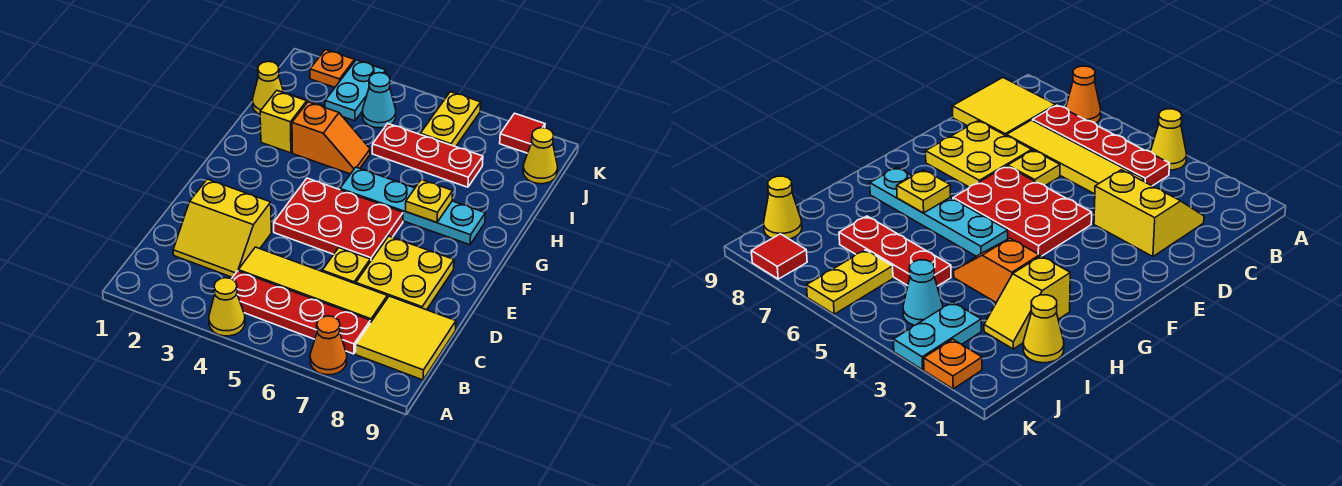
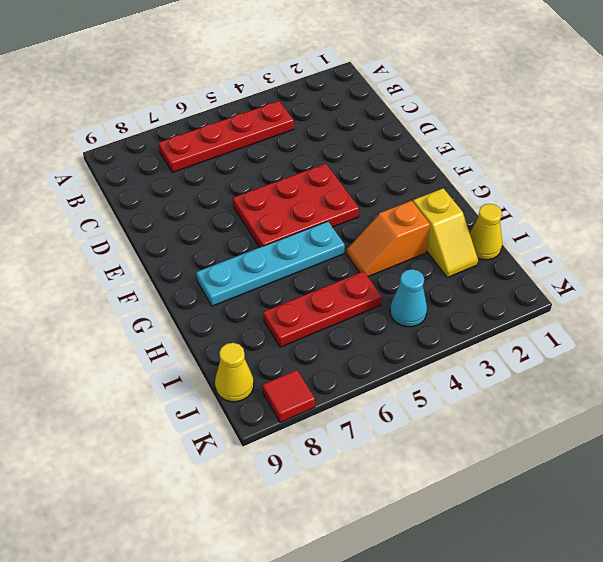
none -> yellow cone A4 level 1
none -> orange cone A7 level 1
none -> yellow tile B8:C9 level 1

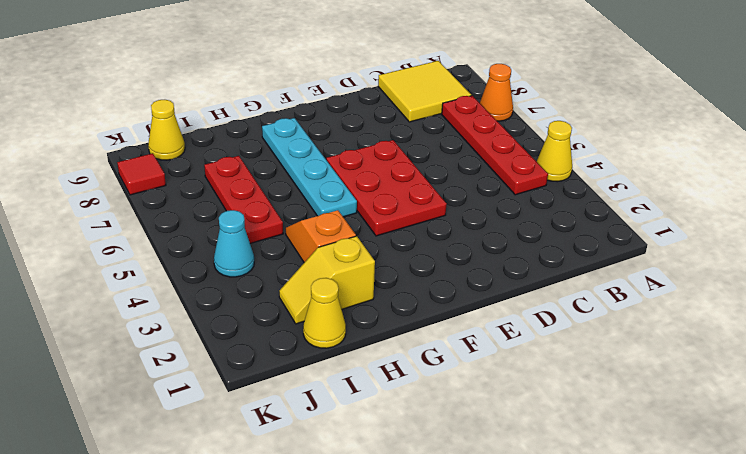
none -> yellow slope C2:D3 level 1 top D
none -> yellow tile C4:C7 level 1
none -> yellow plate D6 level 1

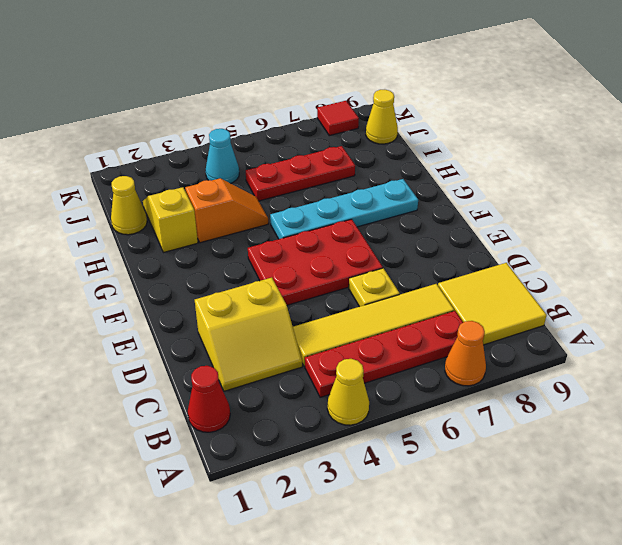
red cone B1 level 1 -> none
none -> yellow plate D7:E8 level 1
none -> cyan plate J3:K3 level 1
none -> yellow plate J6:K6 level 1

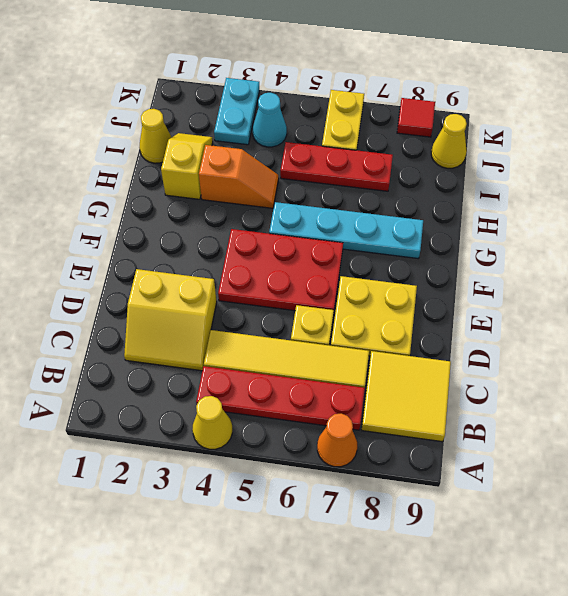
none -> orange plate K2 level 1
none -> yellow plate G7 level 2

